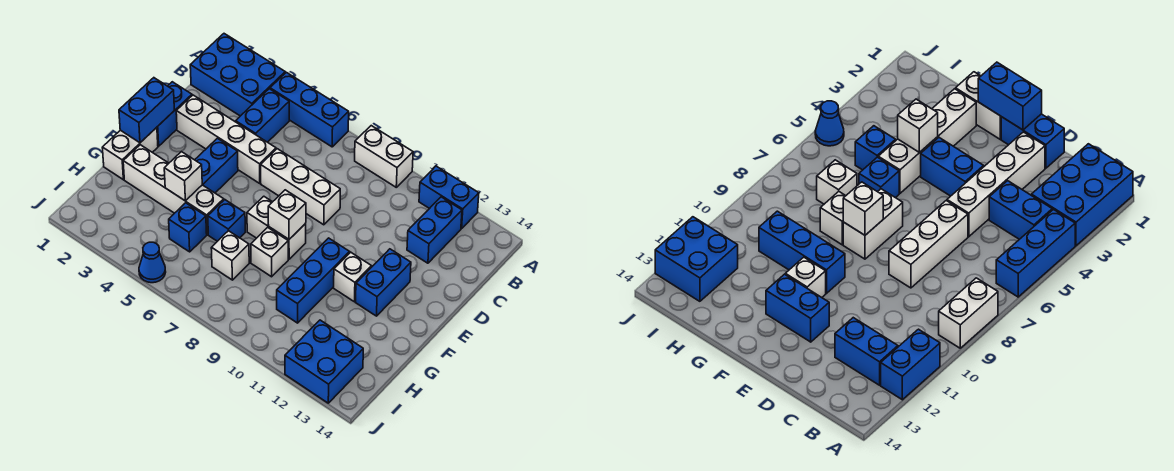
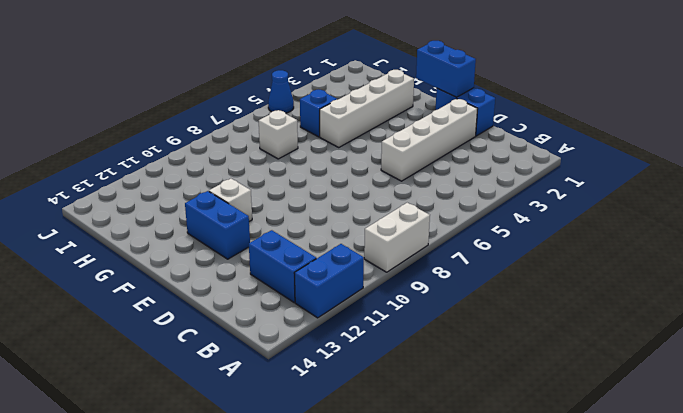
none -> blue brick A1:B3 level 1
none -> blue brick A4:A6 level 1
none -> blue brick B4:C4 level 1

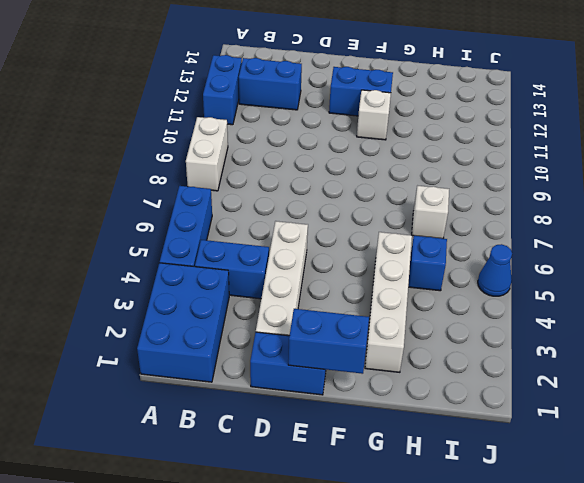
none -> white brick D6:D8 level 1
none -> blue brick E4:F4 level 1
none -> white brick F1:G1 level 1

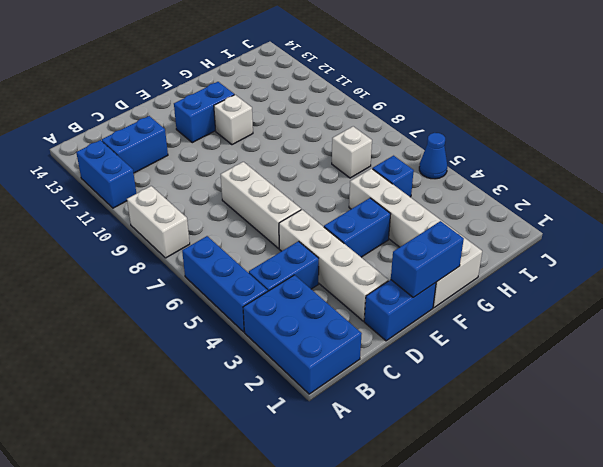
none -> white brick F7:F8 level 1
none -> blue brick F10:H10 level 1
none -> blue brick G6 level 1

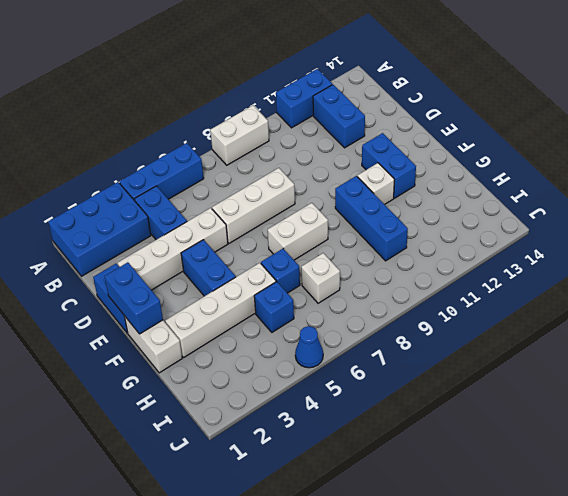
none -> white brick G8 level 1
none -> blue brick I12:J13 level 1
none -> white brick F8 level 2

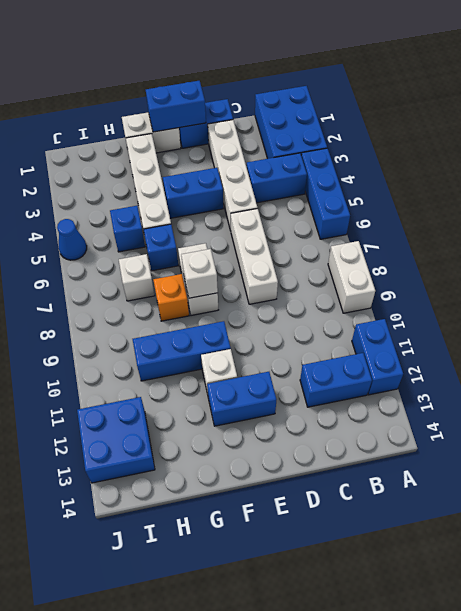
orange brick G8 level 1 -> white brick G8 level 1
none -> white brick G4 level 2

